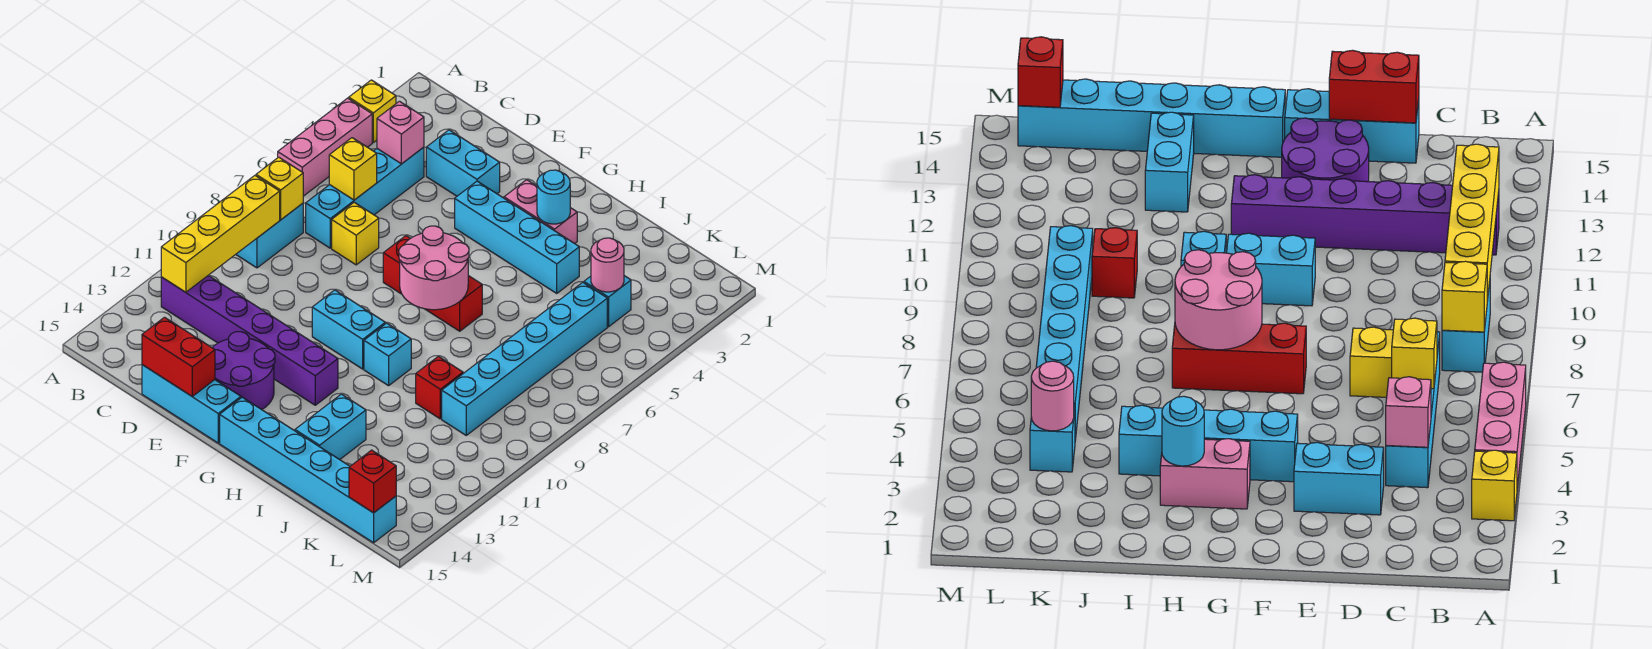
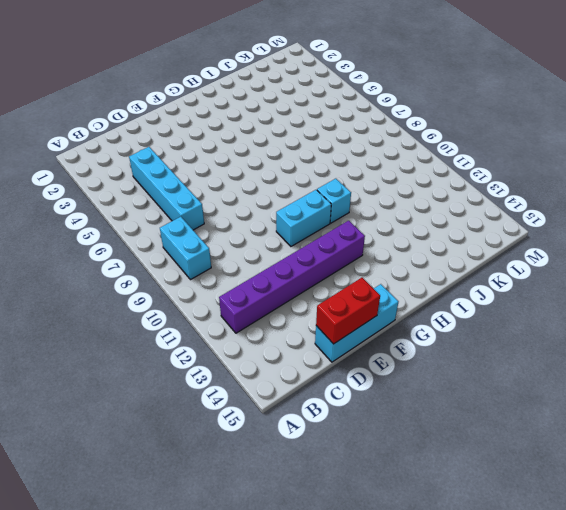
none -> yellow brick A3 level 1
none -> pink brick A4:A6 level 1
none -> cyan brick D3:E3 level 1

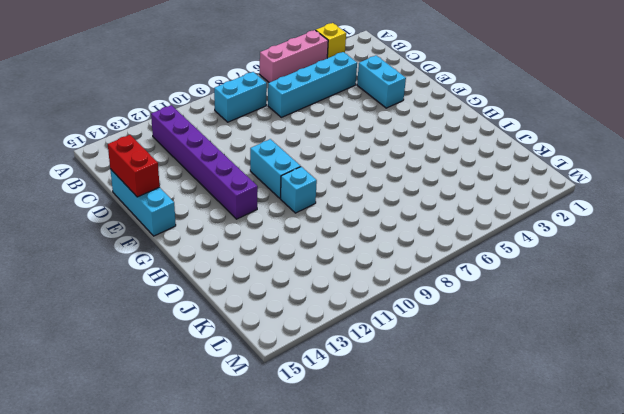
none -> yellow brick D7 level 1
none -> purple round brick E13:F14 level 1
none -> cyan brick F4:I4 level 1

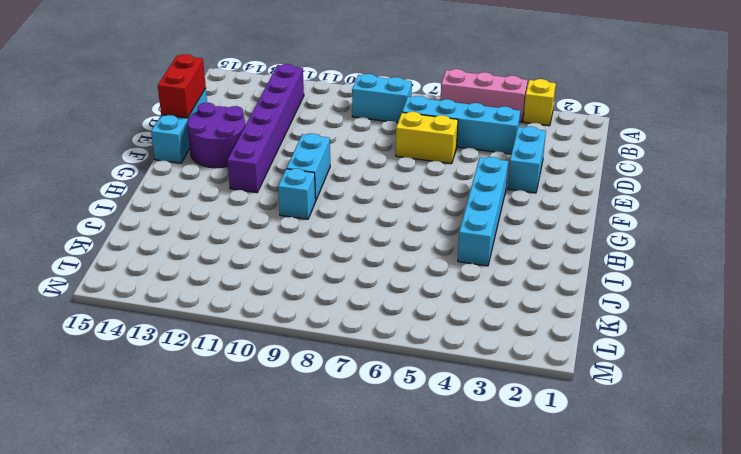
yellow brick D6:D7 level 1 -> yellow brick D7 level 1
none -> red brick F7:H7 level 1
none -> pink brick G3:H3 level 1
none -> cyan brick G15:L15 level 1

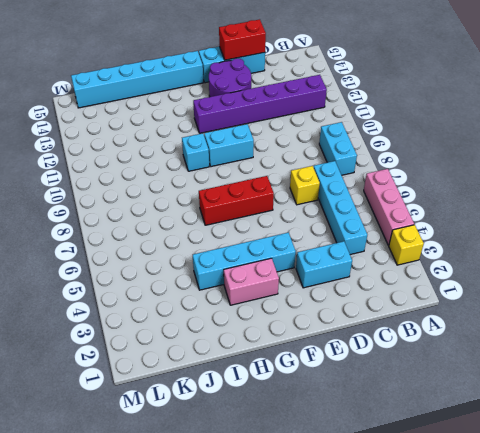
none -> cyan brick I13:I14 level 1
none -> red brick J10 level 1
none -> cyan brick K4 level 1

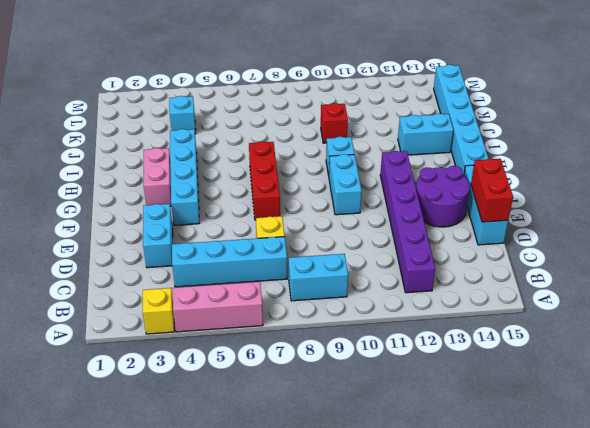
none -> cyan brick K5:K10 level 1
none -> yellow brick B8 level 2
none -> yellow brick B9:B12 level 2

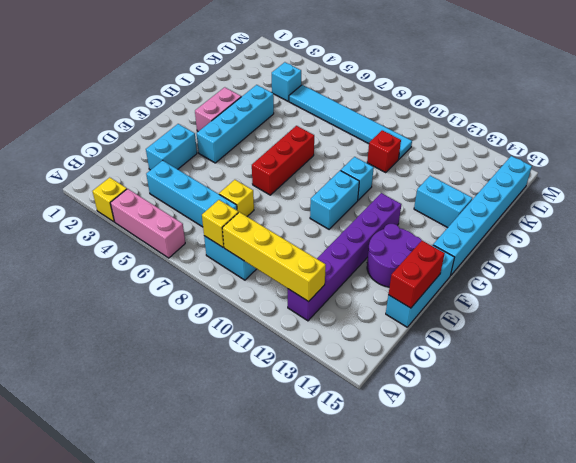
cyan tile K5:K10 level 1 -> cyan brick K5:K10 level 1
none -> pink brick C4 level 2
none -> yellow brick C6 level 2
none -> pink round brick G7:H8 level 2

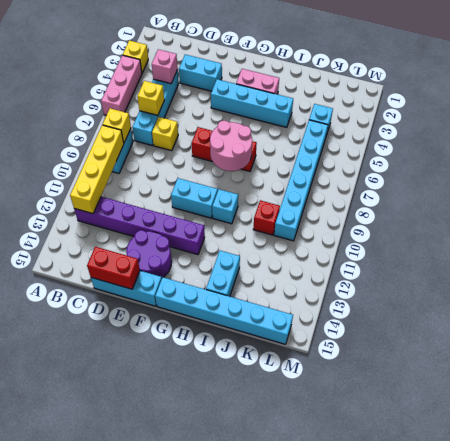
none -> cyan round brick H3 level 2
none -> pink round brick K4 level 2
none -> red brick L15 level 2

